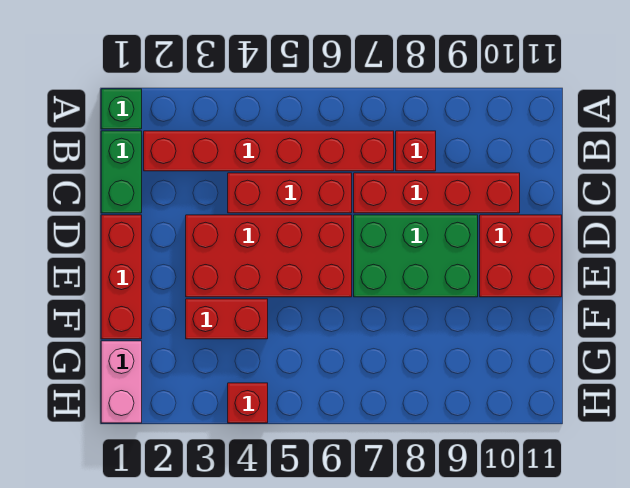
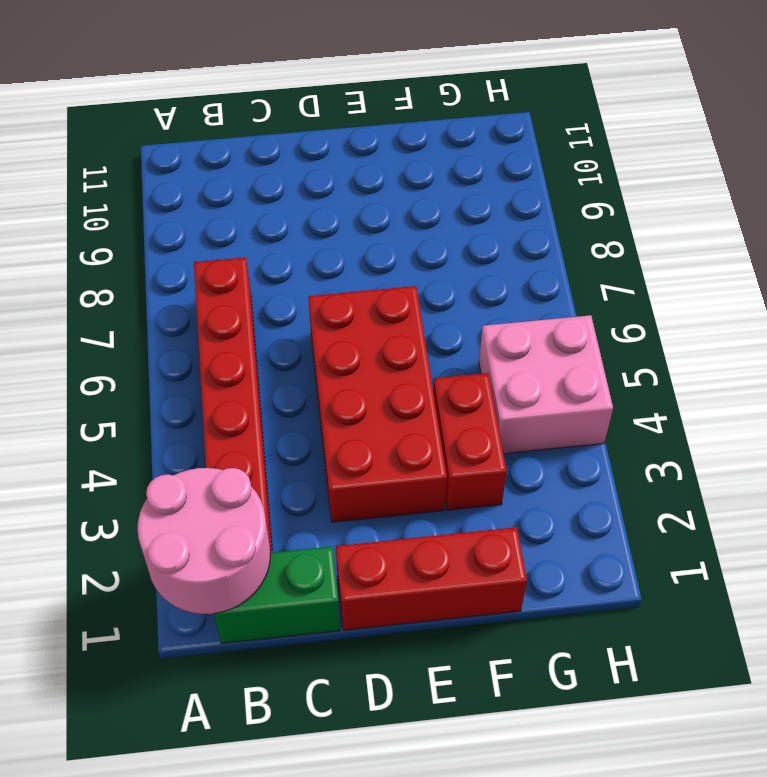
pink round brick A1:B2 level 2 -> none
pink brick G4:H5 level 1 -> red brick H4 level 1
none -> green brick A1 level 1
none -> red brick B8 level 1
none -> red brick C4:C6 level 1

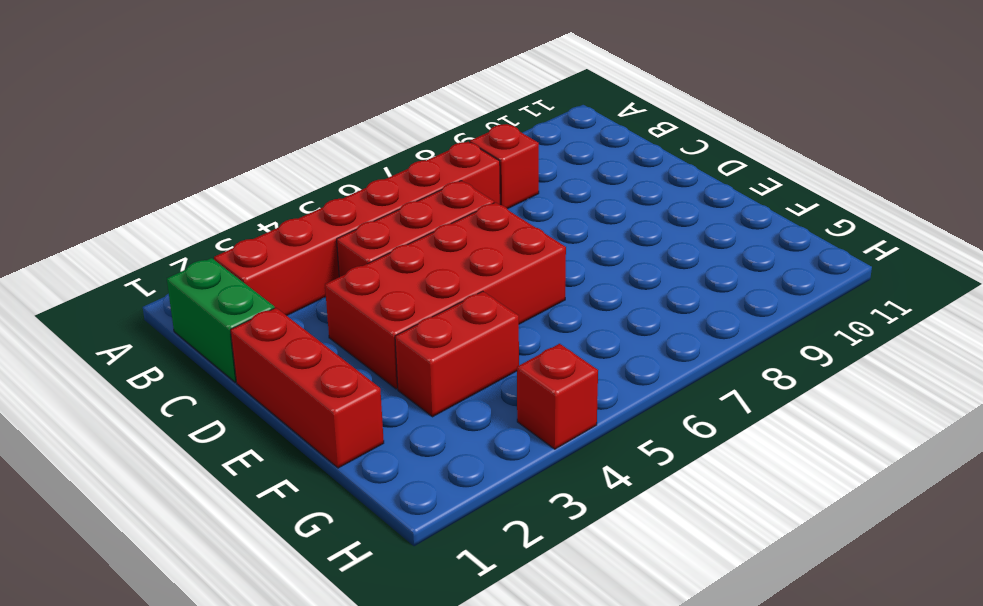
none -> green brick A1 level 1
none -> red brick C7:C10 level 1
none -> green brick D7:E9 level 1

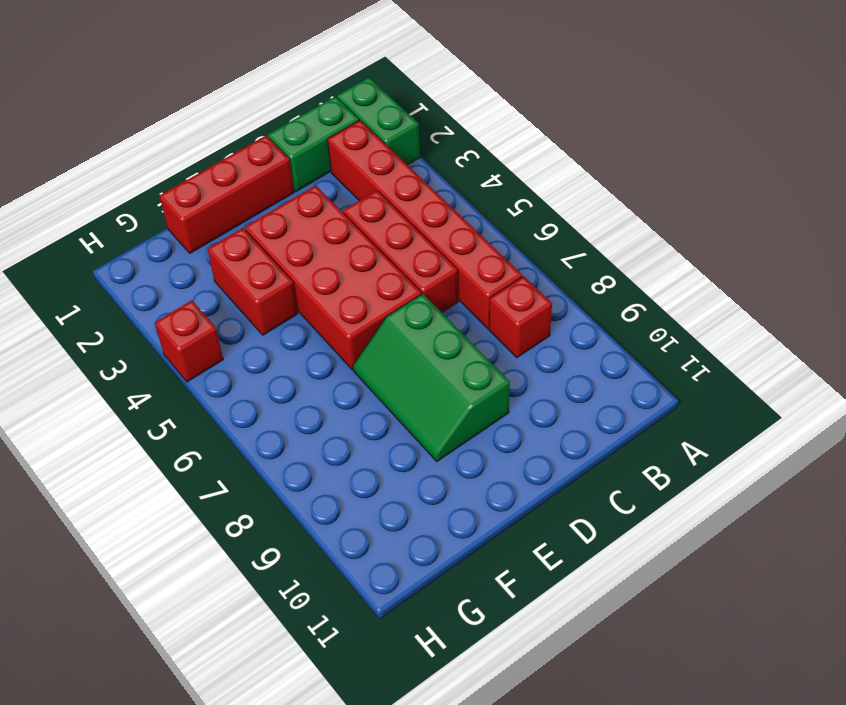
green brick A1:A2 level 1 -> green brick A1 level 1
green slope D7:E9 level 1 top D -> green brick D7:E9 level 1
none -> red brick C7:C10 level 1
none -> red brick D10:E11 level 1
none -> pink brick G1:H1 level 1

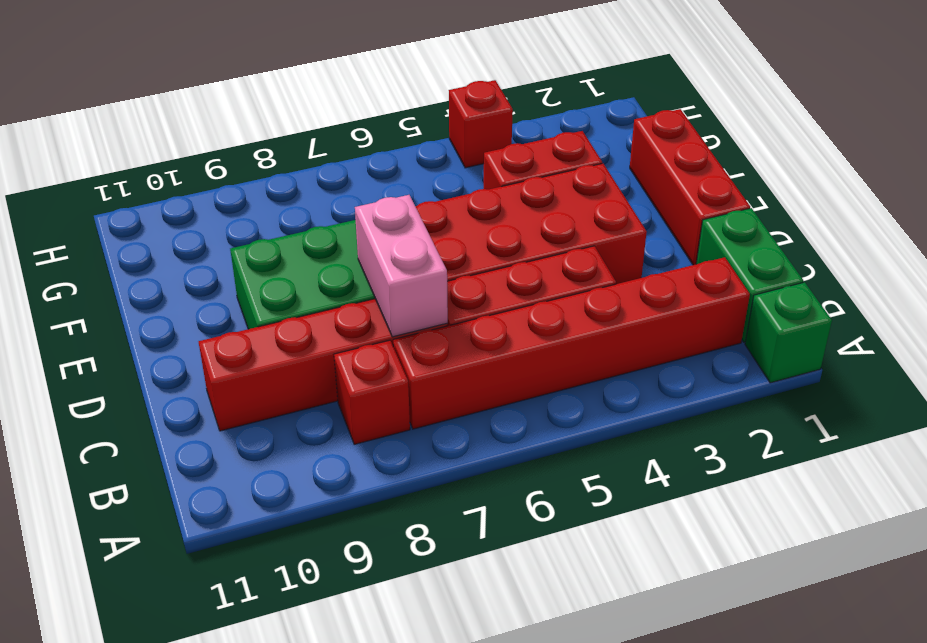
pink brick C7:D7 level 2 -> pink brick G1:H1 level 1
none -> red brick D10:E11 level 1

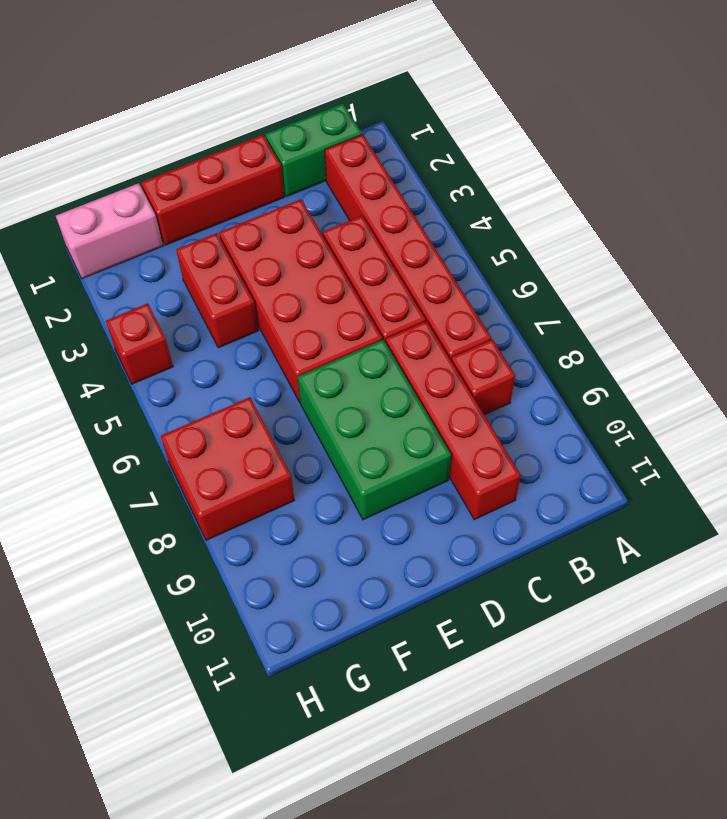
red brick G7:H8 level 1 -> red brick D10:E11 level 1
none -> green brick A1 level 1

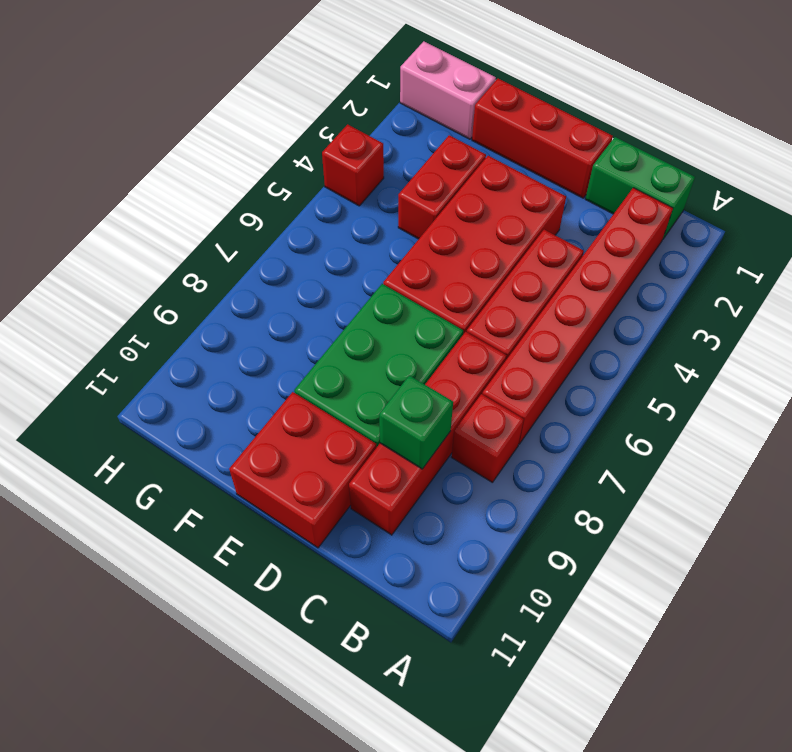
green brick C9 level 2 -> green brick A1 level 1

